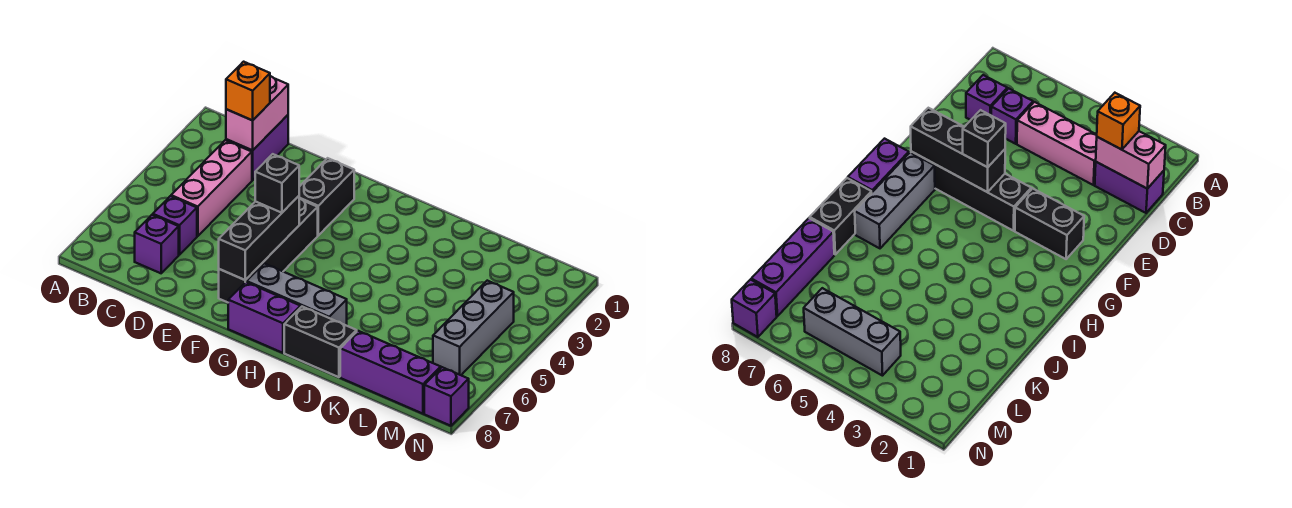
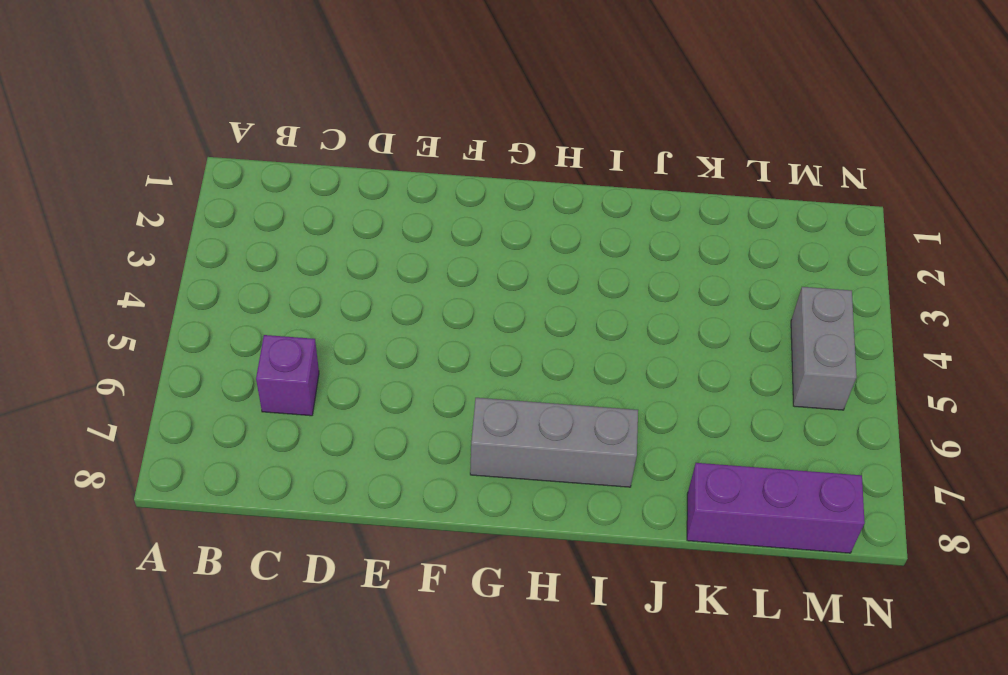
grey brick M4:M5 level 1 -> grey brick M4:M6 level 1
none -> purple brick C1:C2 level 1
none -> pink brick C3:C5 level 1
none -> purple brick C7 level 1

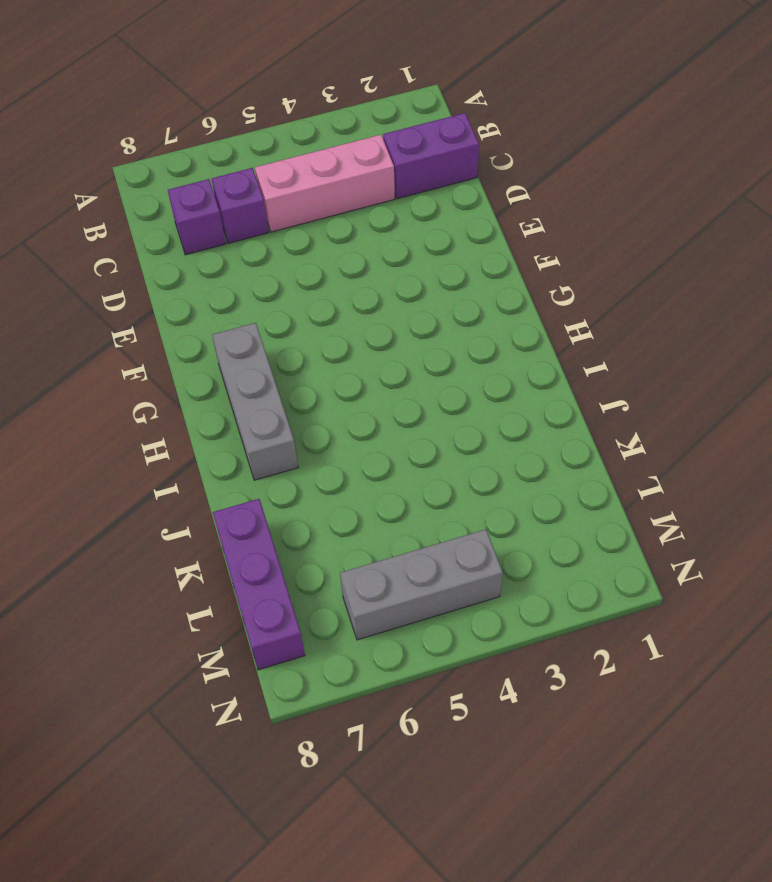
none -> black brick F2:F3 level 1
none -> black brick F4:F7 level 1
none -> purple brick G8:H8 level 1

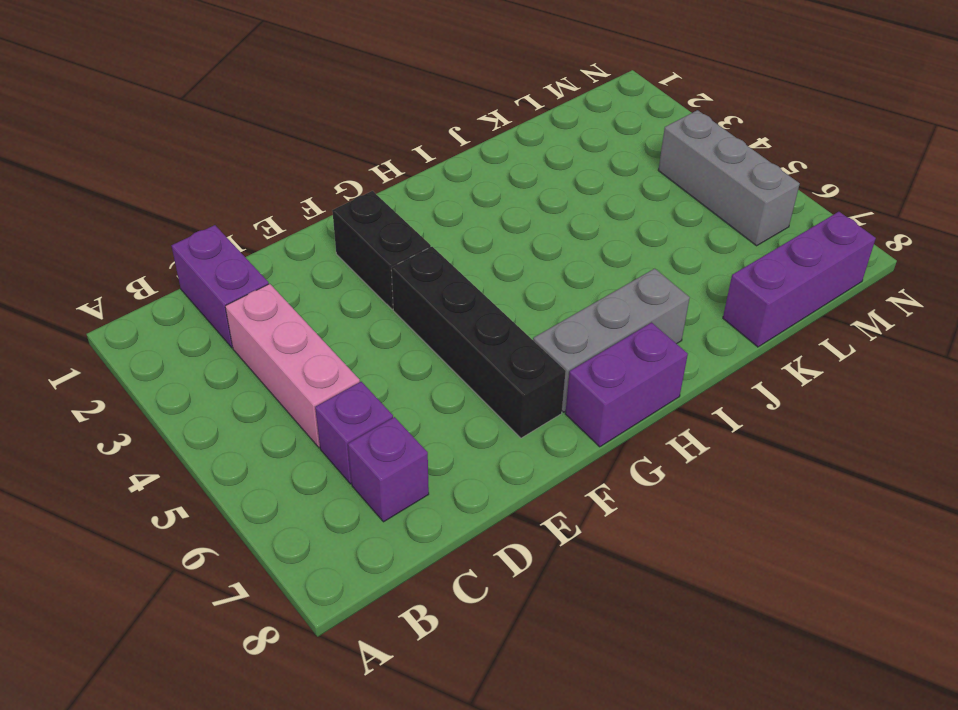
none -> black brick I8:J8 level 1
none -> purple brick N8 level 1
none -> pink brick C1:C2 level 2

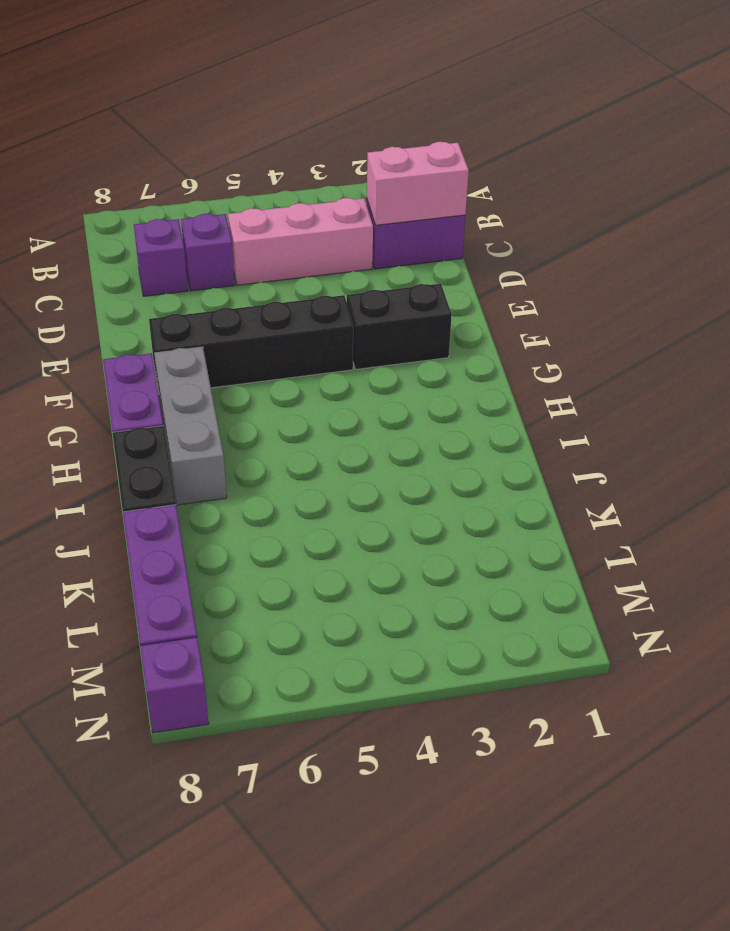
none -> grey brick M4:M6 level 1
none -> black brick F5:F7 level 2
none -> orange brick C2 level 3

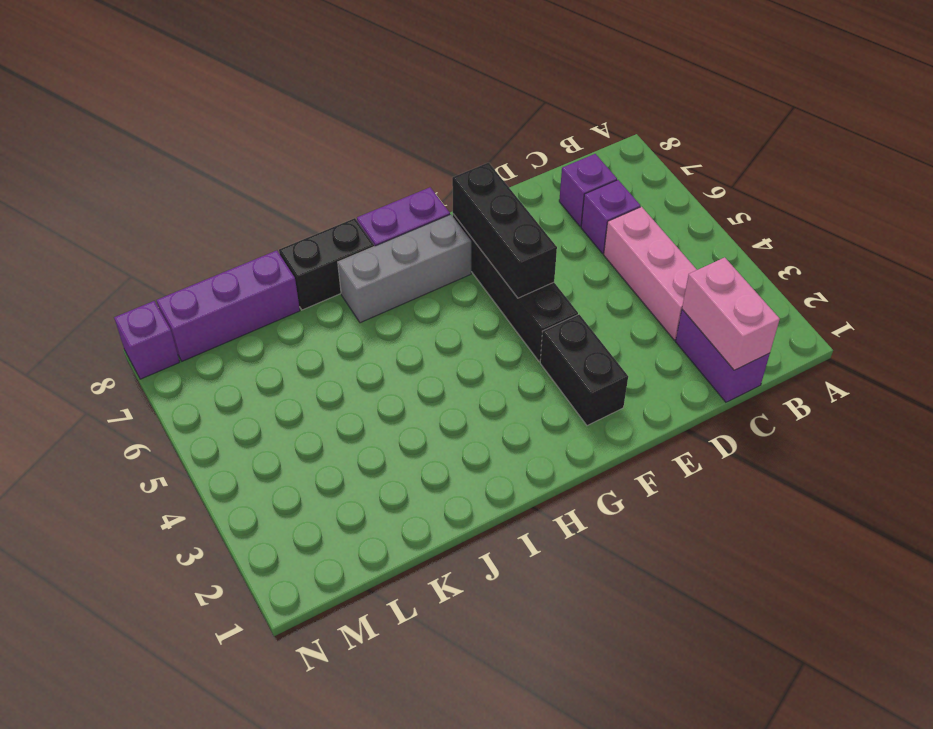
none -> grey brick M4:M6 level 1
none -> orange brick C2 level 3
none -> black brick F5 level 3

